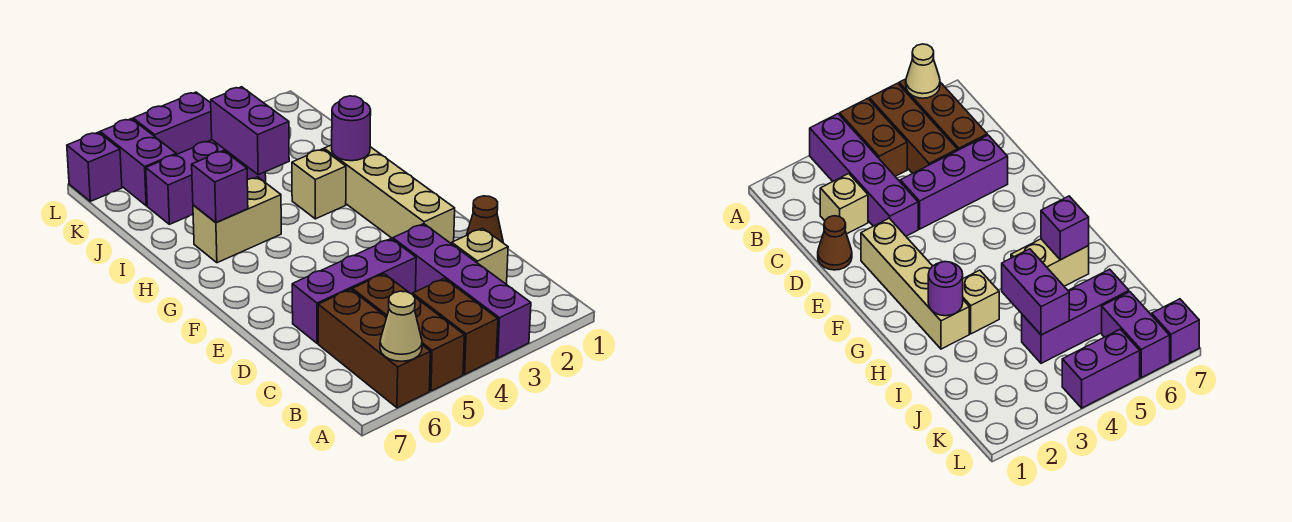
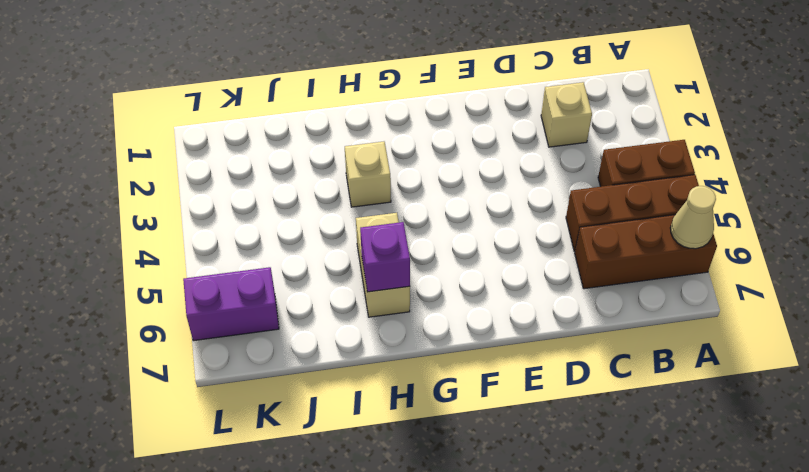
none -> purple brick A3:D3 level 1
none -> brown cone D1 level 1
none -> purple brick D4:D6 level 1

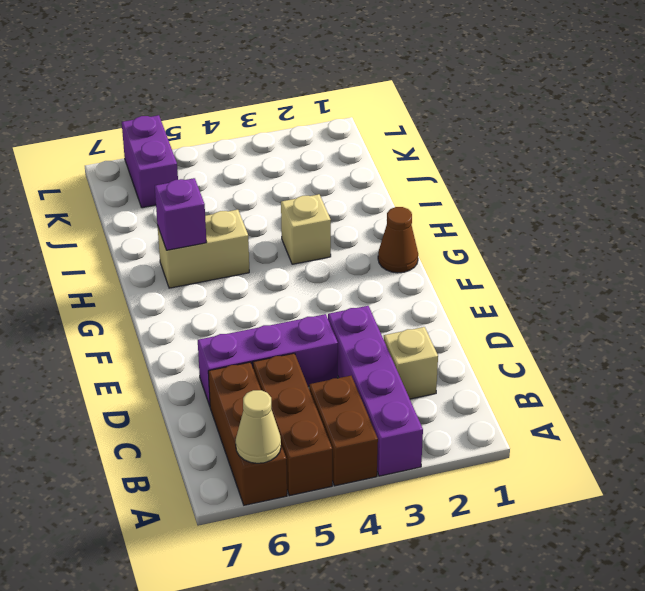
brown cone G1 level 1 -> brown cone D1 level 1
none -> tan brick E2:H2 level 1
none -> purple brick J4:J6 level 1
none -> purple brick L4:L5 level 1

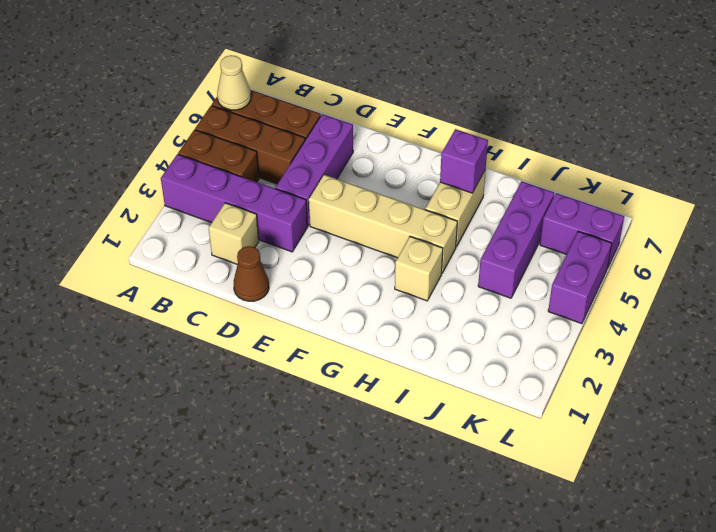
tan brick E4:H4 level 1 -> tan brick E2:H2 level 1
none -> purple brick L7 level 1
none -> purple round brick H2 level 2
none -> purple brick I4:J4 level 2

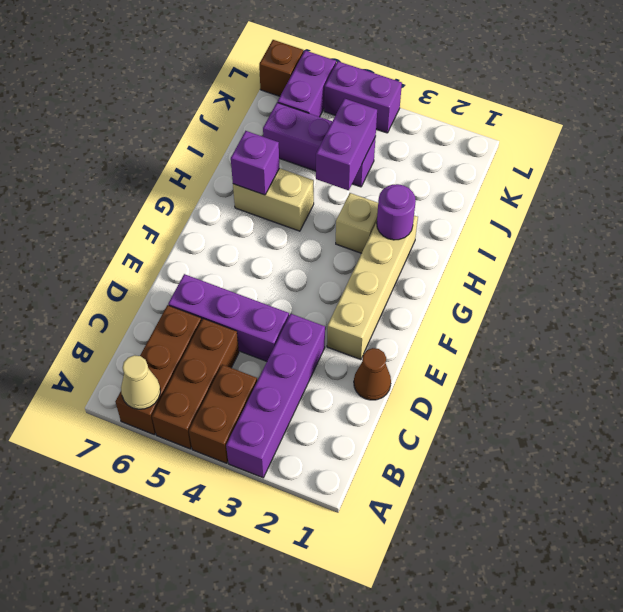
brown brick L7 level 1 -> purple brick L7 level 1
none -> tan brick C2 level 1

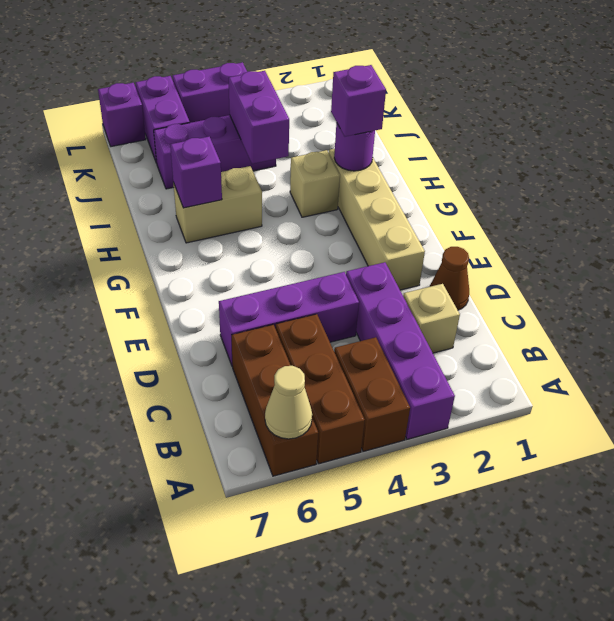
purple brick H2 level 3 -> none

